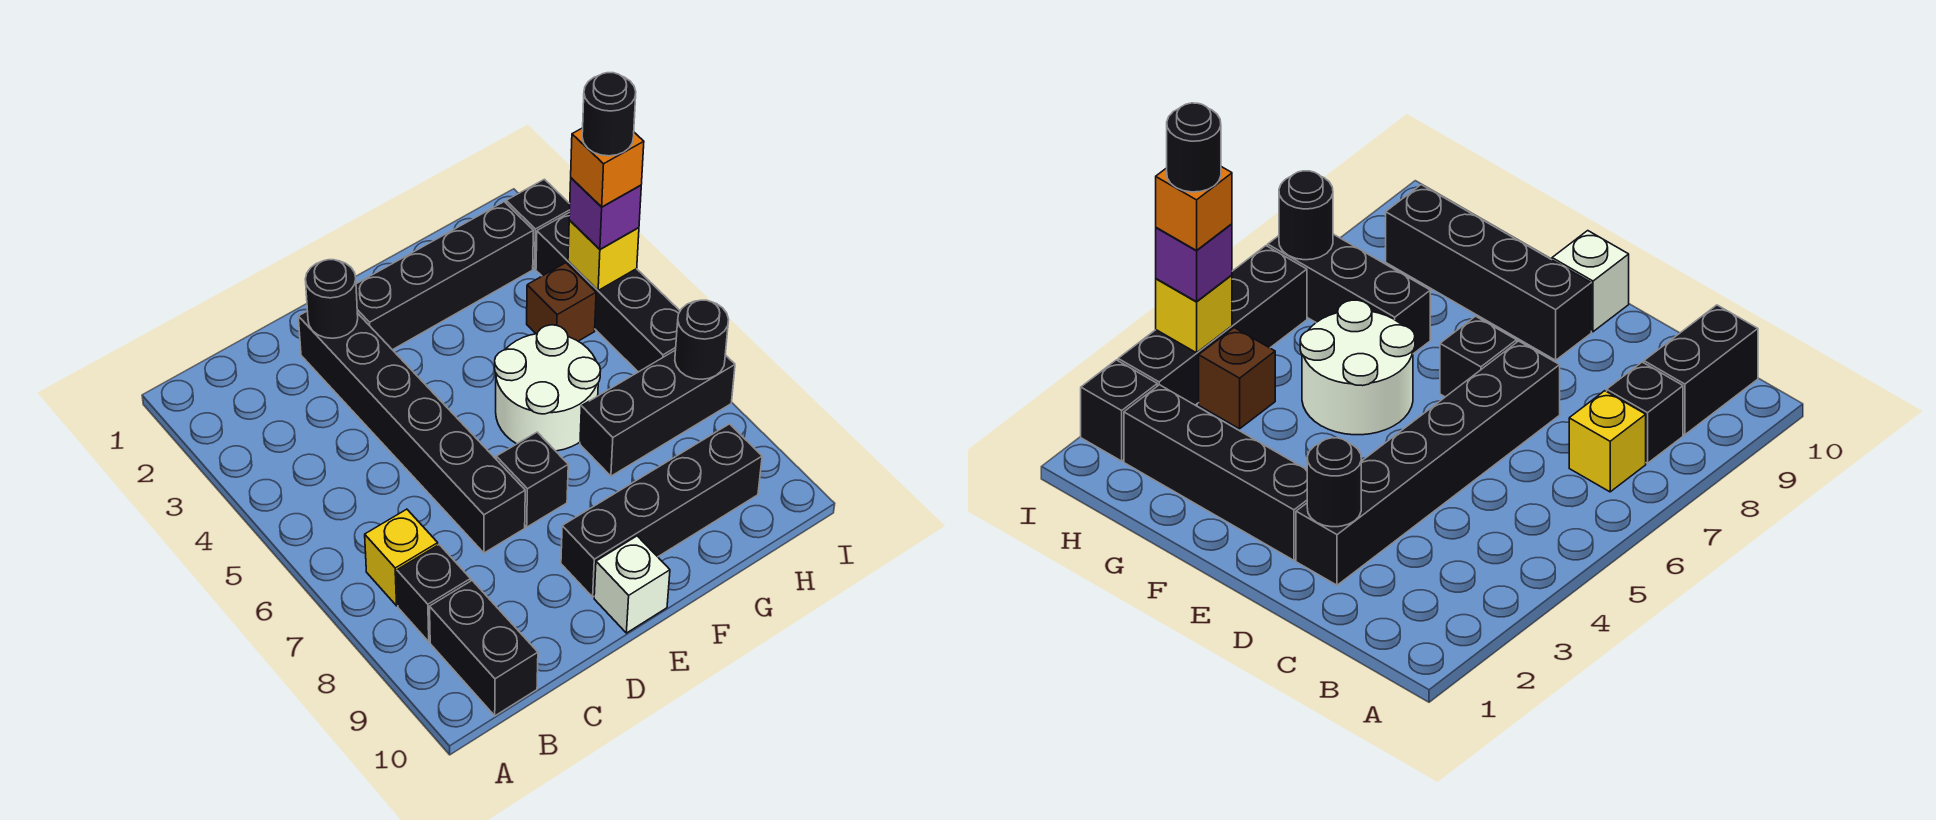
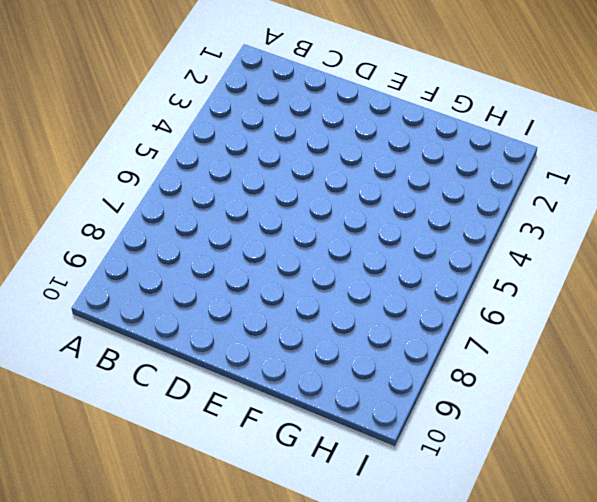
none -> yellow brick B7 level 1
none -> black brick B8 level 1
none -> black brick B9:B10 level 1

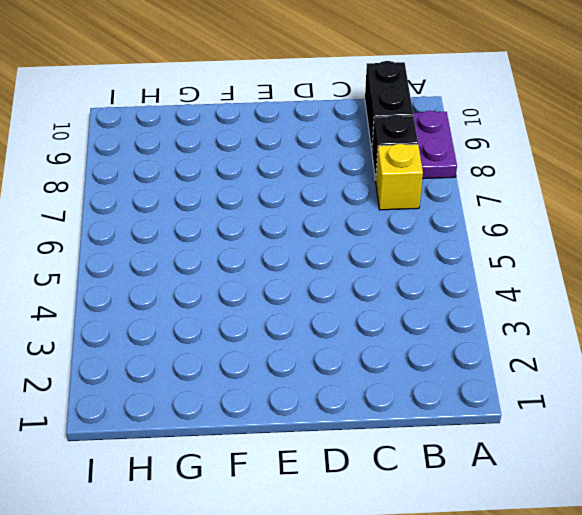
purple plate A8:A9 level 1 -> none
none -> black brick D2:D7 level 1
none -> black brick E2:H2 level 1
none -> black brick E7 level 1

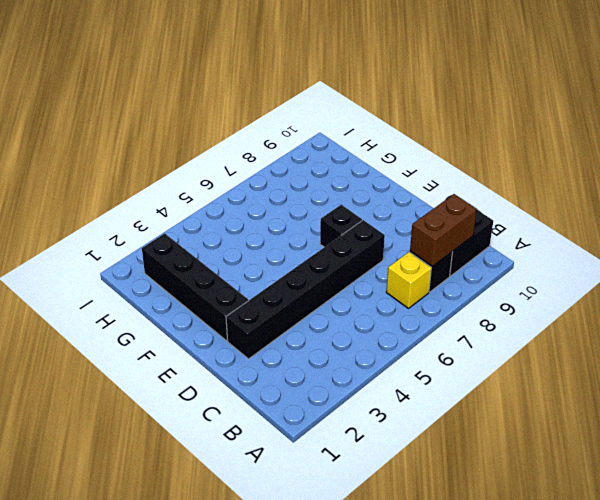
brown brick B8:B9 level 2 -> none
none -> black brick E9:H9 level 1
none -> white brick E10 level 1
none -> white round brick F5:G6 level 1

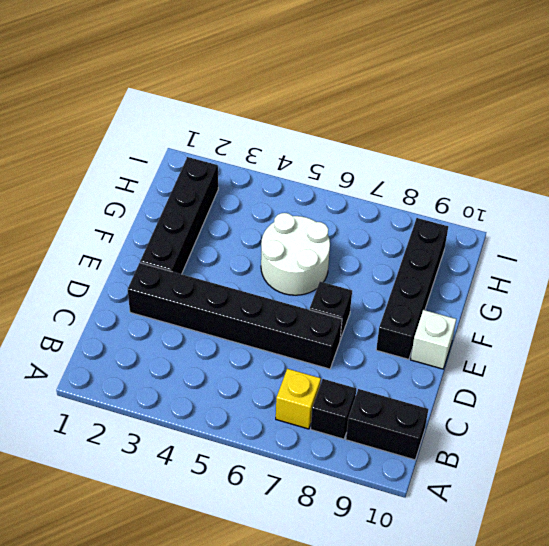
none -> black brick G7:I7 level 1
none -> brown brick H4 level 1
none -> black brick I2 level 1

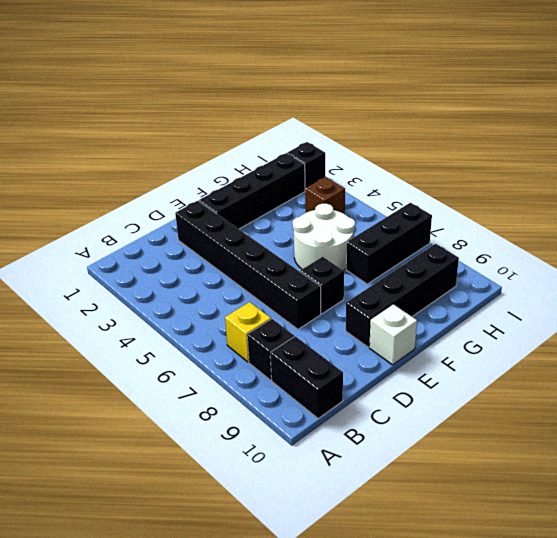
none -> black brick I3:I6 level 1
none -> black round brick D2 level 2
none -> yellow brick I4 level 2

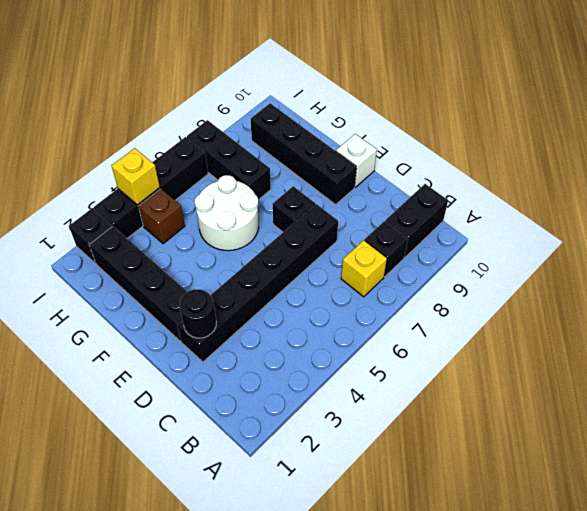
none -> black round brick I7 level 2
none -> purple brick I4 level 3
none -> orange brick I4 level 4

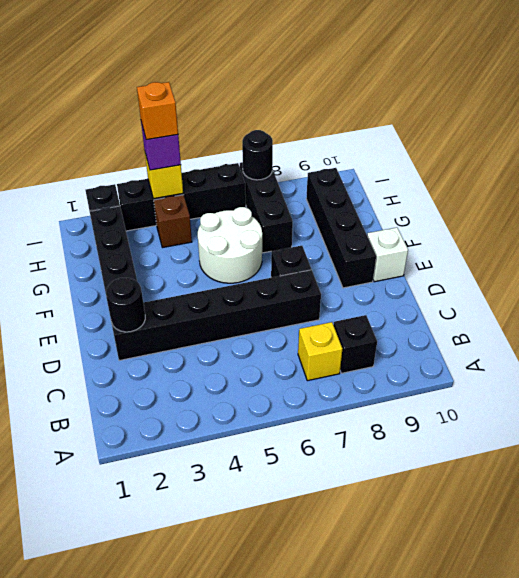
none -> black brick B9:B10 level 1
none -> black round brick I4 level 5

